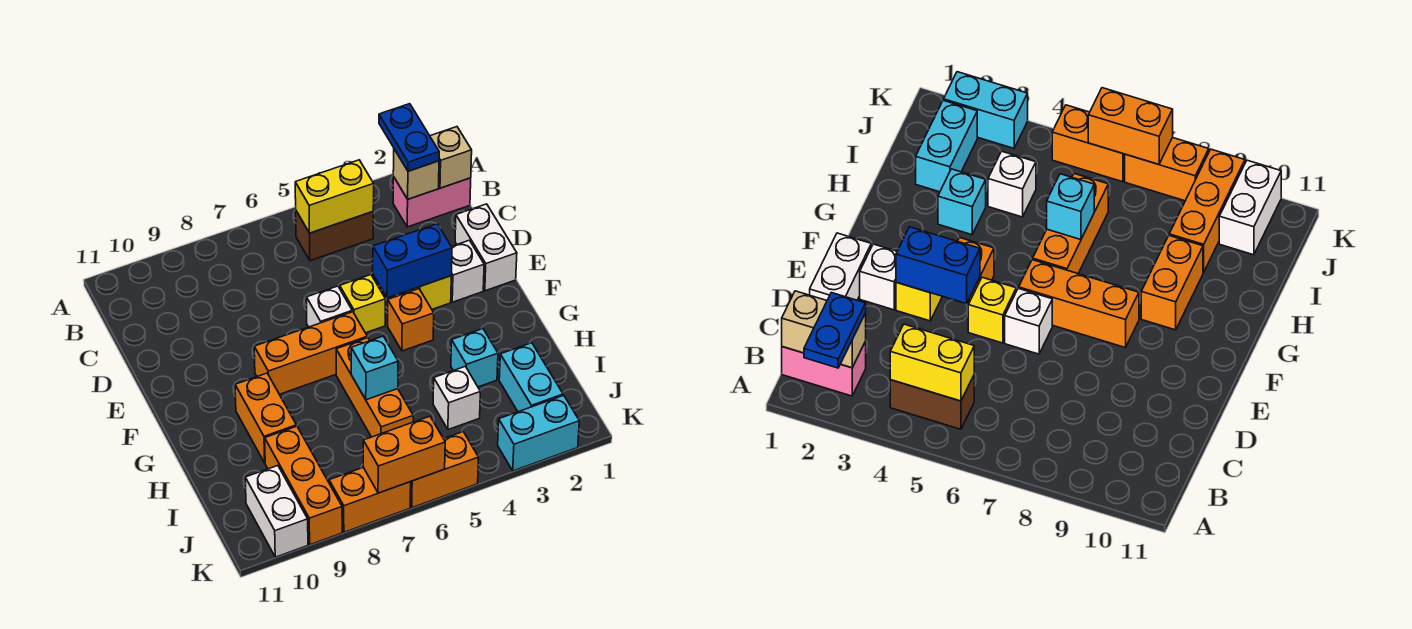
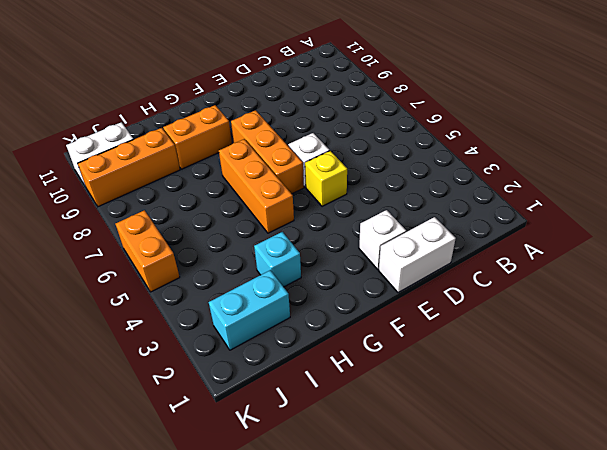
orange brick G5:G7 level 1 -> orange brick G6:I6 level 1
none -> pink brick B1:B2 level 1
none -> brown brick B4:B5 level 1
none -> yellow brick E3 level 1

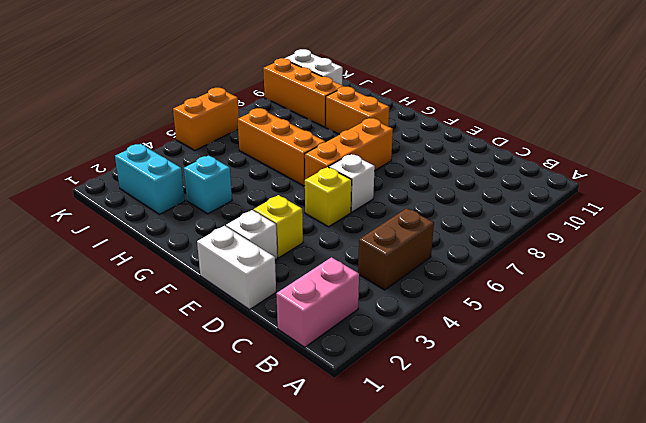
none -> orange brick F4 level 1
none -> white brick I4 level 1
none -> cyan brick K2:K3 level 1

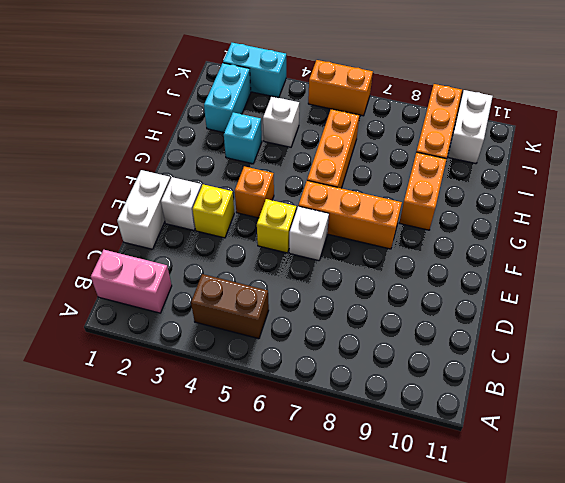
none -> orange brick K7:K8 level 1
none -> tan brick B1 level 2
none -> tan brick B2 level 2

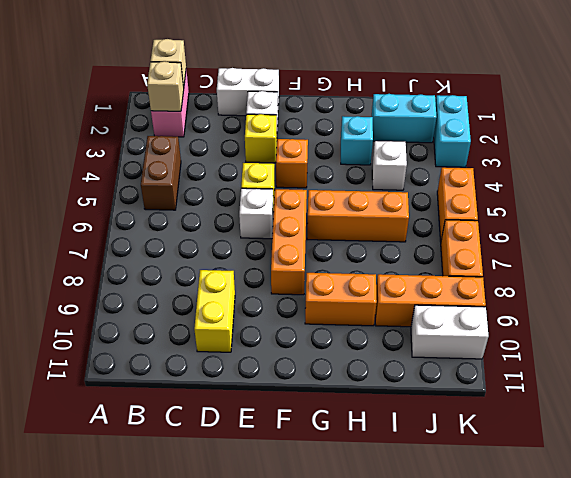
yellow brick D9:D10 level 1 -> yellow brick B4:B5 level 2
none -> blue brick E3:E4 level 2
none -> cyan brick H6 level 2
none -> orange brick K6:K7 level 2

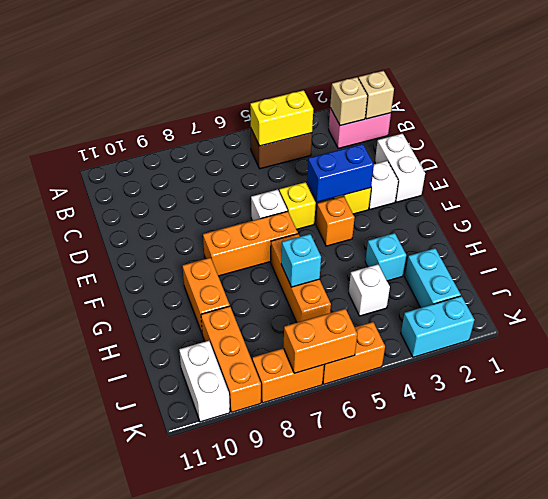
none -> blue plate A2:B2 level 3

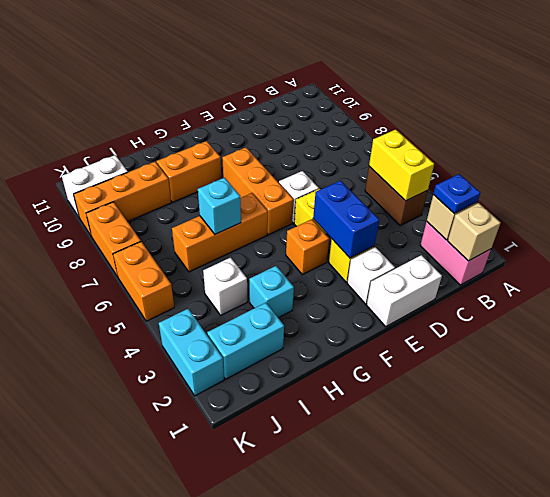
blue plate B2 level 3 -> blue plate A2:B2 level 3
none -> orange brick K6:K7 level 2

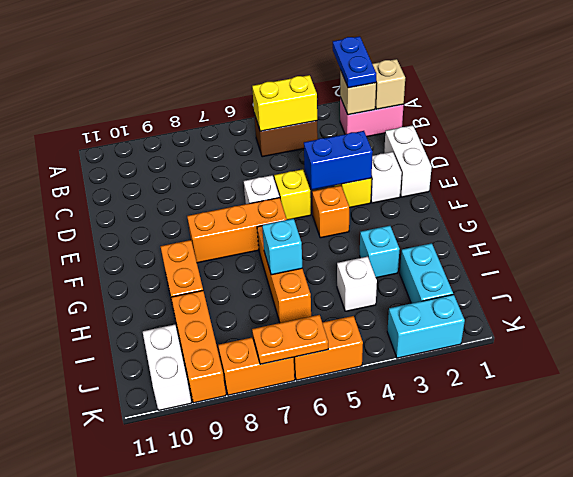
orange plate K6:K7 level 2 -> orange brick K6:K7 level 2

